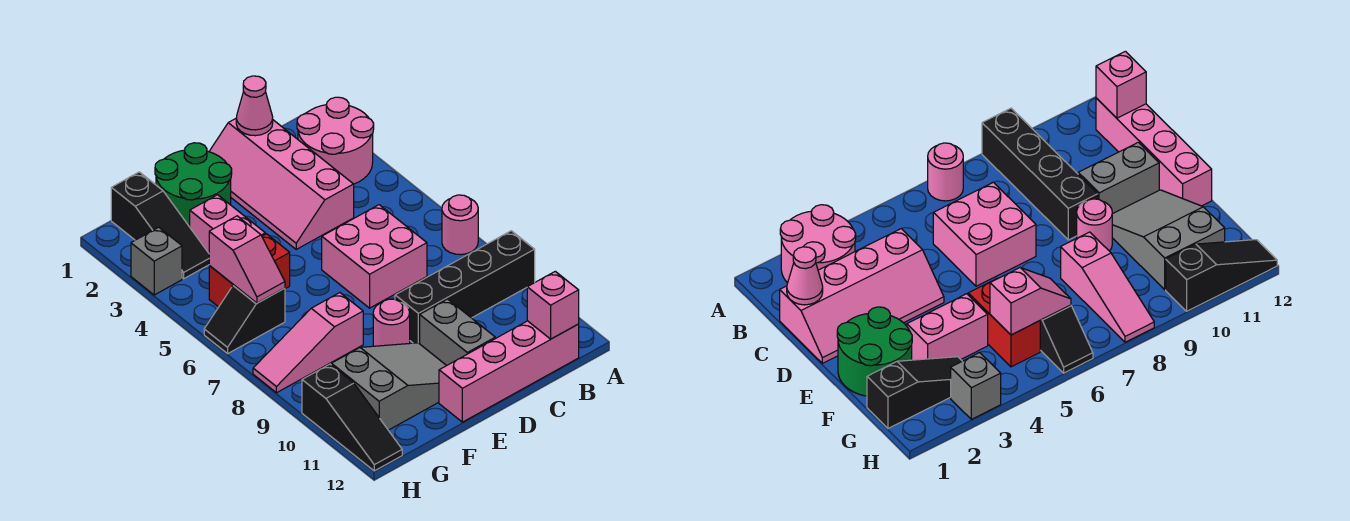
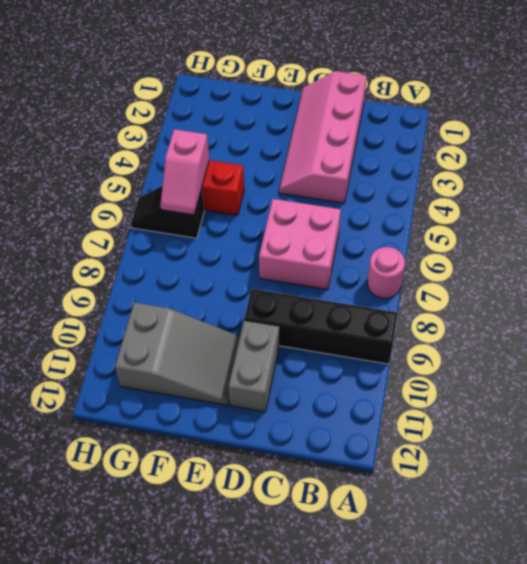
none -> pink round brick A2:B3 level 1
none -> pink brick B12:E12 level 1
none -> green round brick E1:F2 level 1

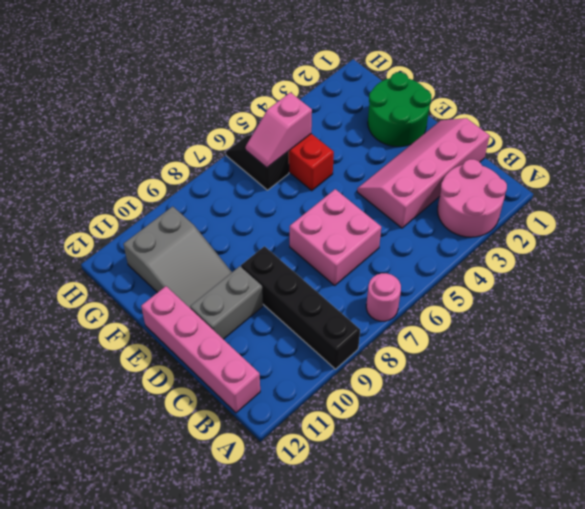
none -> pink round brick E9 level 1
none -> pink brick F3:F4 level 1
none -> pink slope F8:H8 level 1 top F

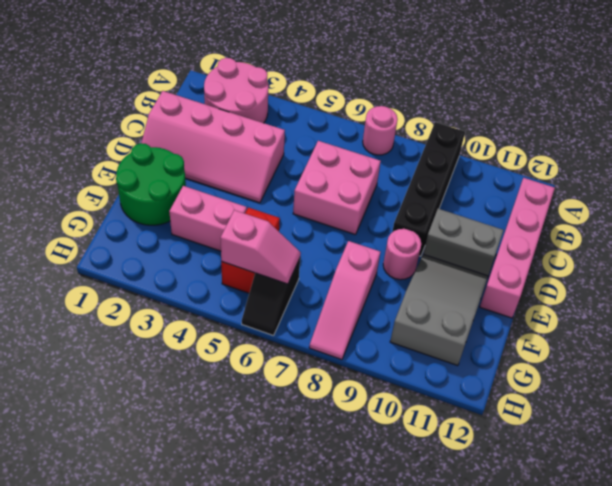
none -> black slope G1:G3 level 1 top 1
none -> grey brick H3 level 1
none -> black slope H10:H12 level 1 top 10

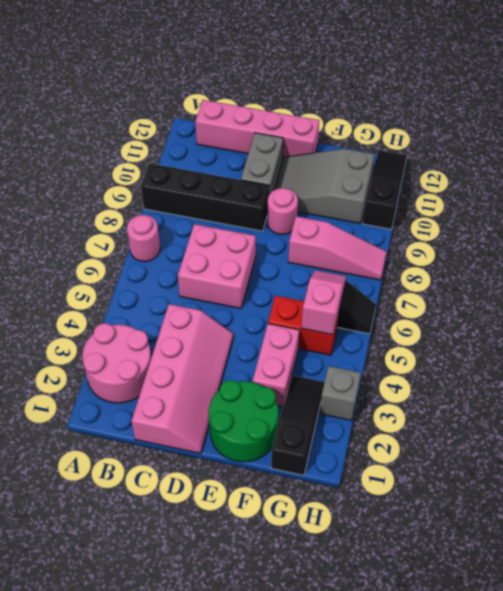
none -> pink brick B12 level 2
none -> pink cone C1 level 2

